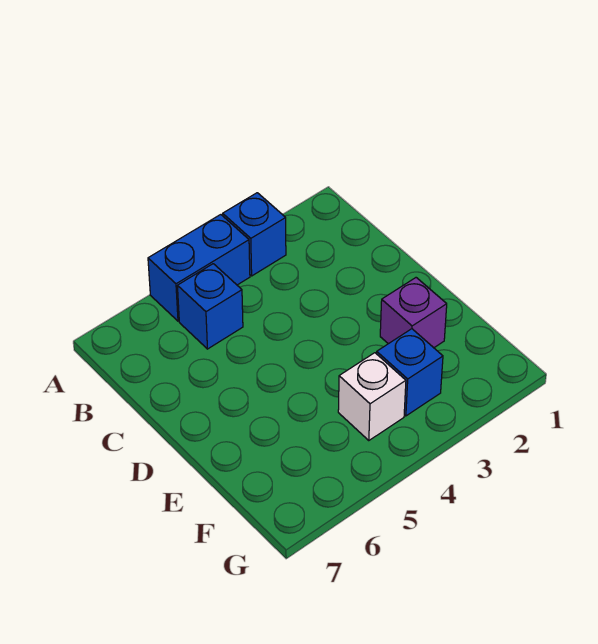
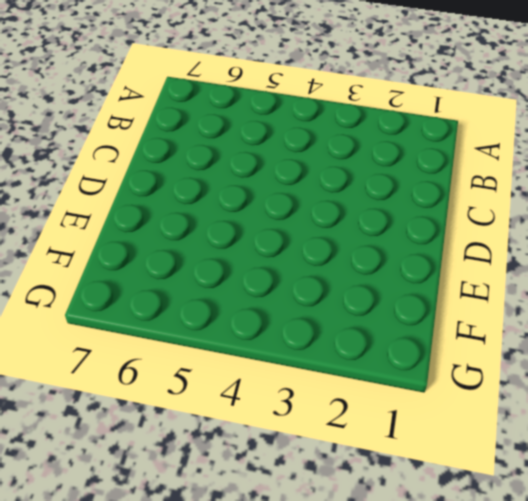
none -> blue brick A3 level 1
none -> blue brick A4:A5 level 1

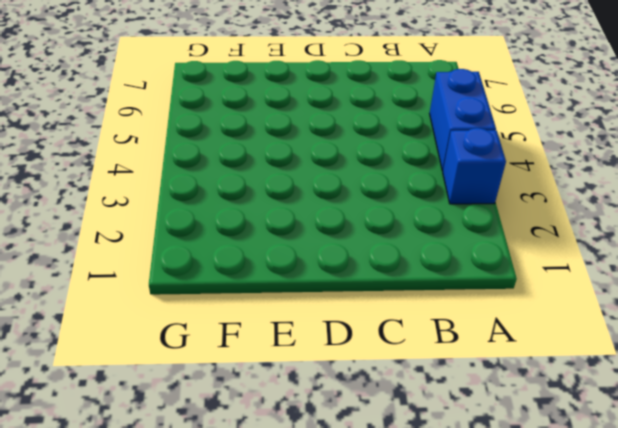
none -> blue brick B5 level 1
none -> purple brick E2 level 1

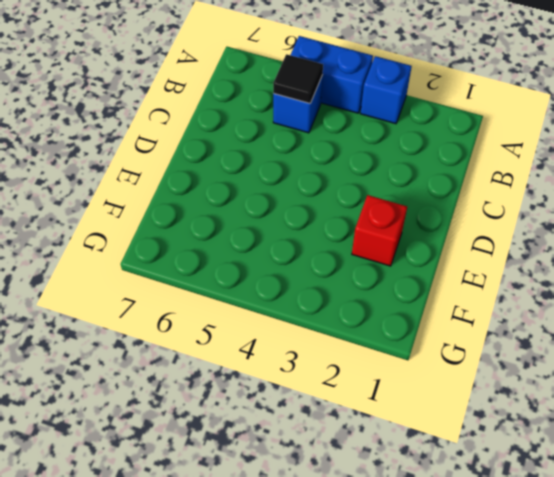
black tile B5 level 2 -> none
red brick E2 level 1 -> purple brick E2 level 1
none -> blue brick F3 level 1
none -> white brick F4 level 1

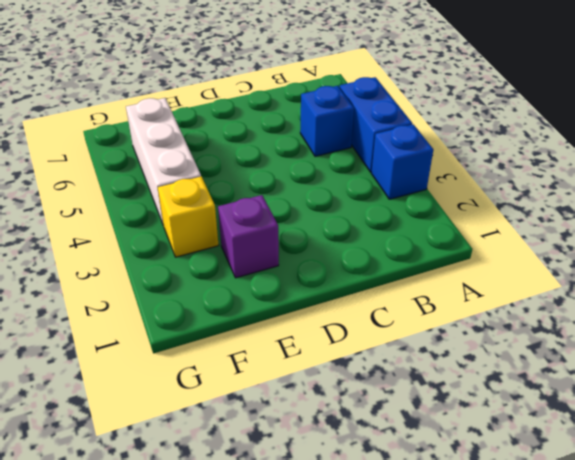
yellow brick F3 level 1 -> blue brick F3 level 1
white brick F4:F6 level 1 -> white brick F4 level 1

